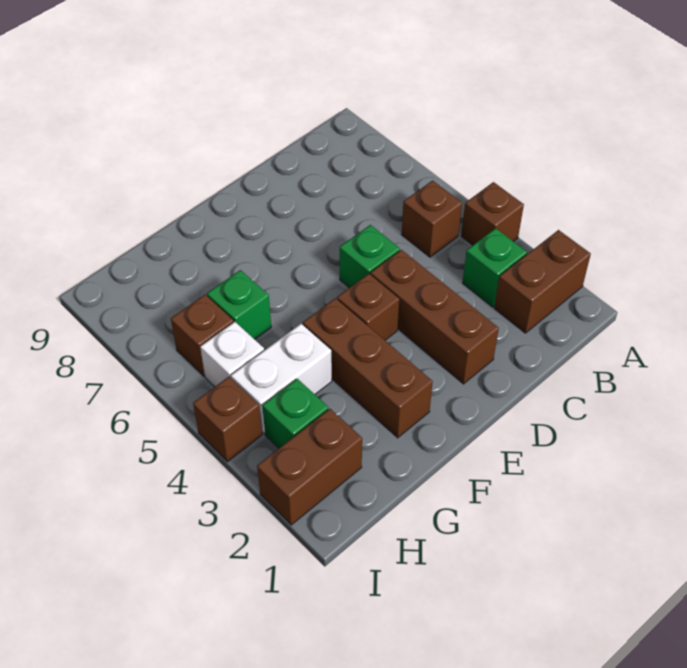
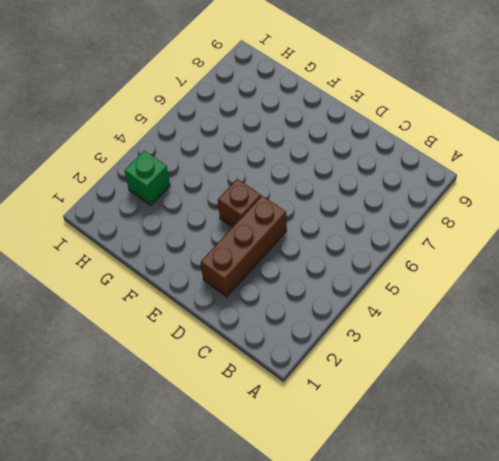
none -> brown brick A2:B2 level 1
none -> brown brick A4 level 1
none -> green brick B3 level 1

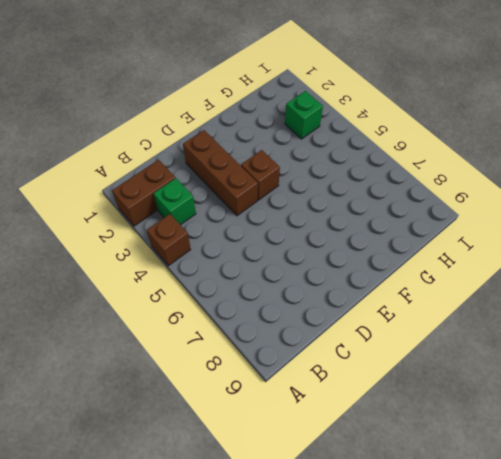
none -> brown brick B5 level 1
none -> green brick D5 level 1
none -> brown brick F2:F4 level 1

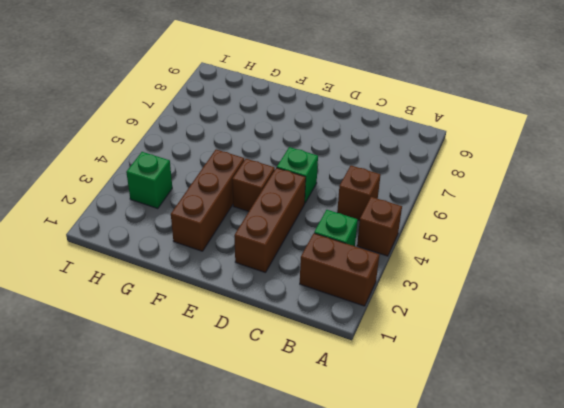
none -> white brick G4:H4 level 1
none -> green brick G6 level 1
none -> brown brick H2:I2 level 1

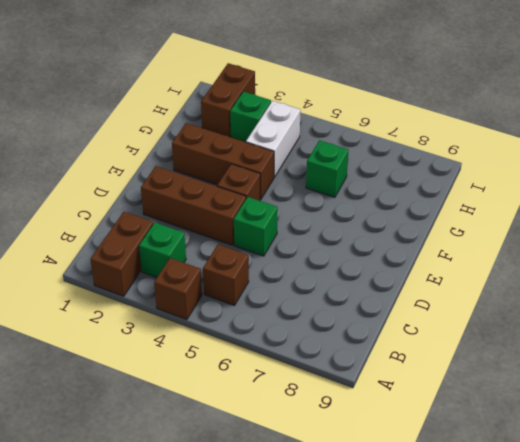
none -> white brick H5 level 1
none -> brown brick H6 level 1
none -> brown brick I4 level 1

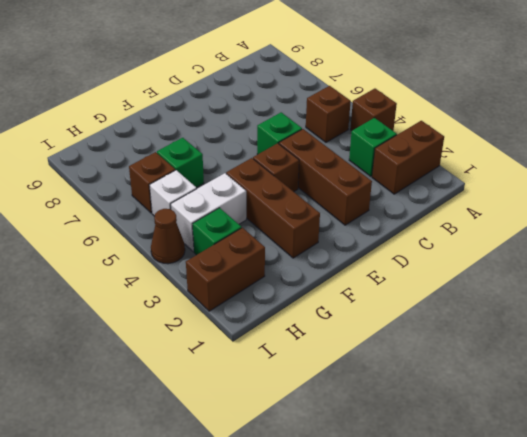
brown cone I4 level 1 -> brown brick I4 level 1

